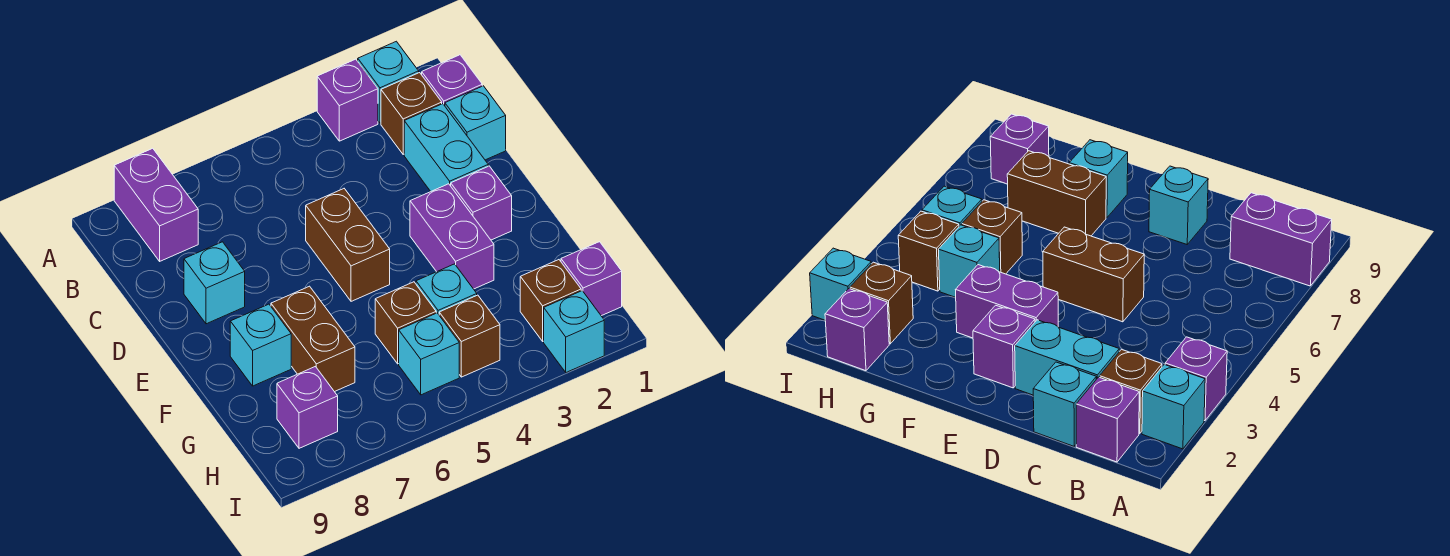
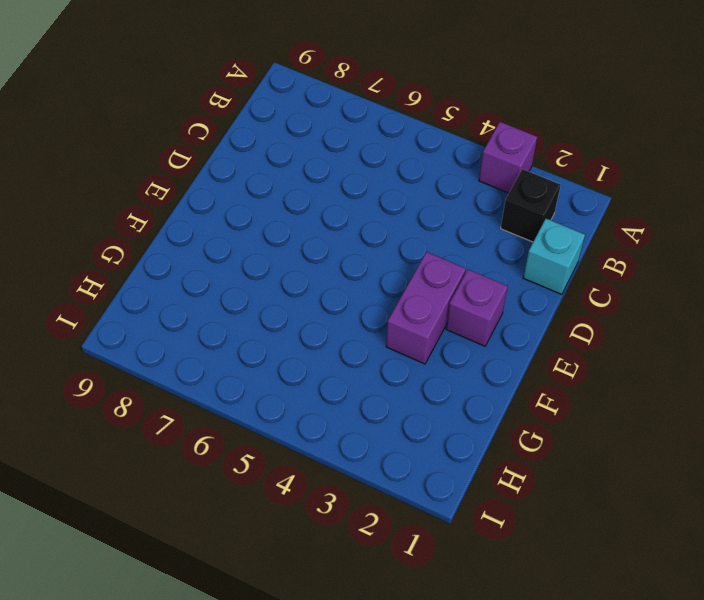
black brick B2 level 1 -> brown brick B2 level 1
none -> cyan brick A2 level 1
none -> purple brick A8:B8 level 1
none -> purple brick B1 level 1

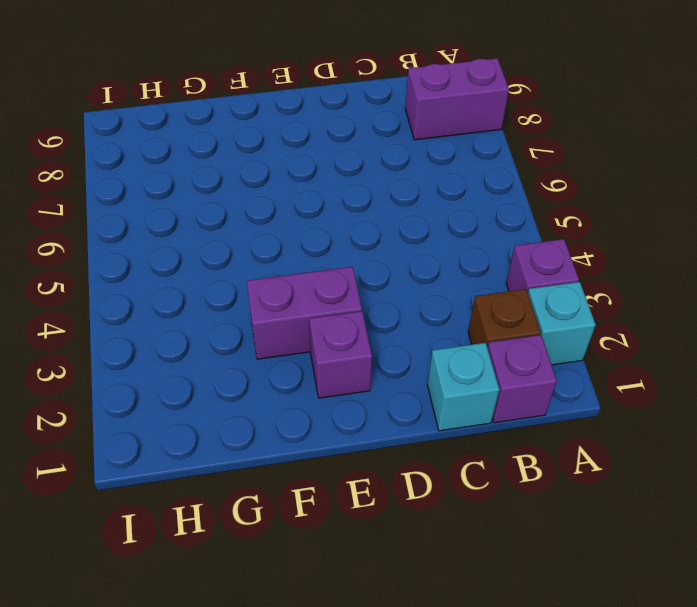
none -> cyan brick C2:D2 level 1
none -> brown brick D5:E5 level 1
none -> cyan brick D8 level 1

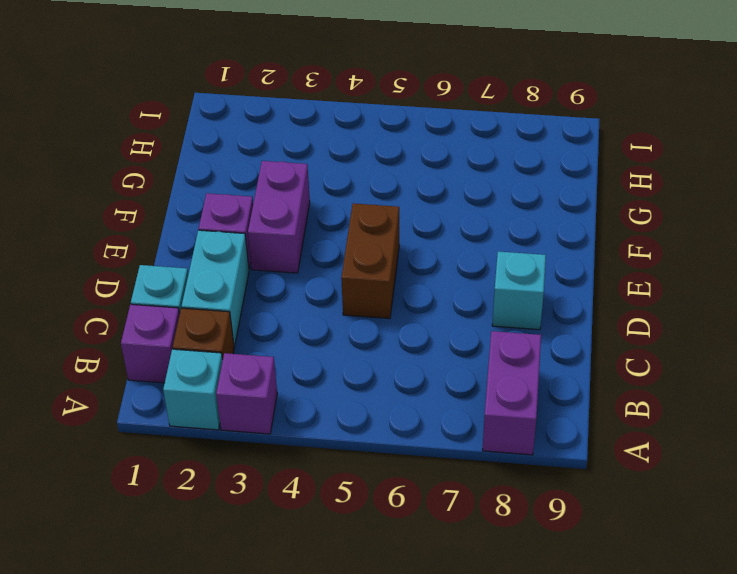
none -> brown brick F7:G7 level 1
none -> cyan brick F8 level 1
none -> cyan brick G4 level 1

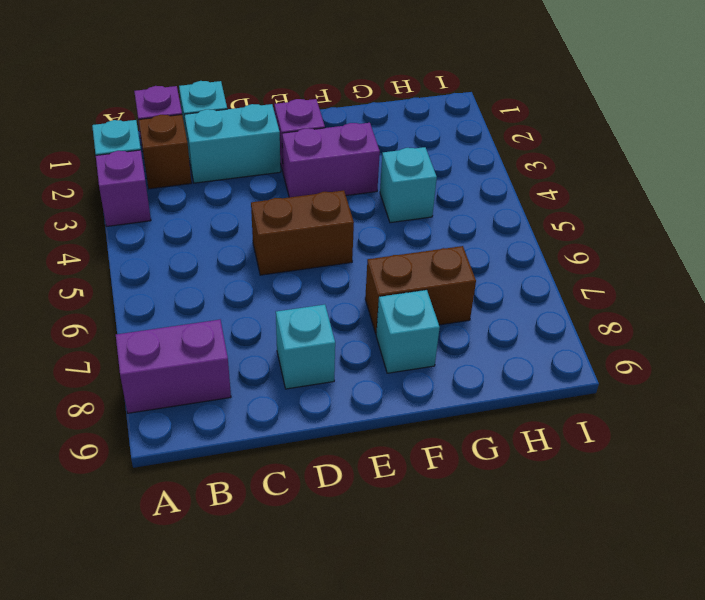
none -> brown brick G5 level 1
none -> purple brick H1 level 1
none -> brown brick H2 level 1

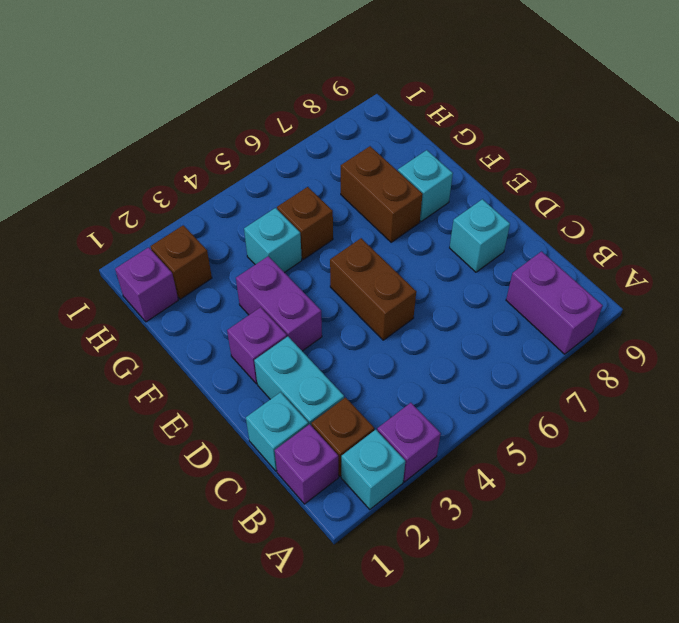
none -> brown brick H4 level 1
none -> cyan brick H5 level 1
none -> purple brick H8 level 1

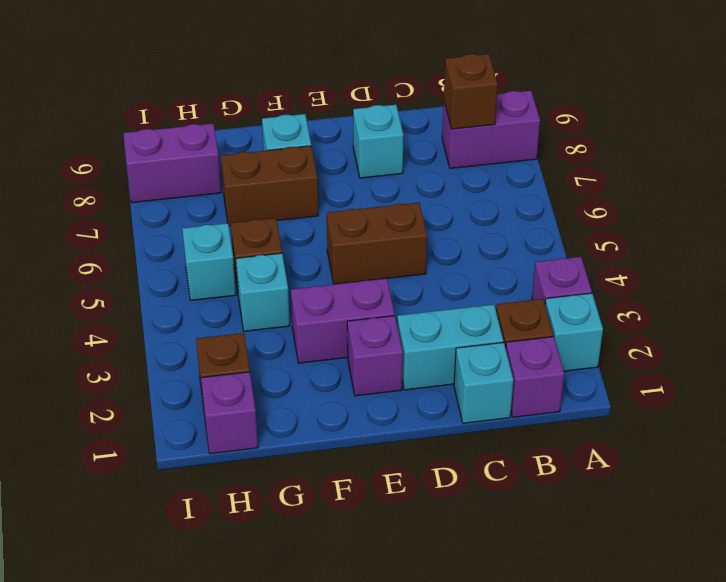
brown brick B8 level 2 -> brown brick H4 level 1
purple brick H8:I8 level 1 -> purple brick H8 level 1
none -> cyan brick I2 level 1

